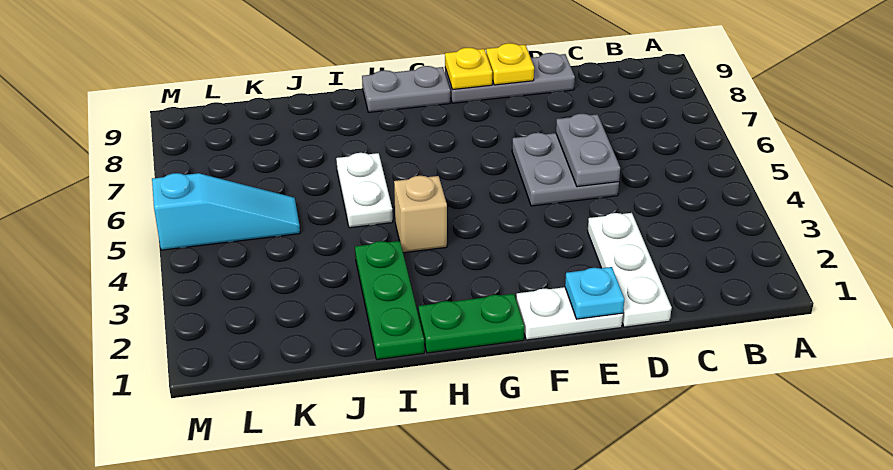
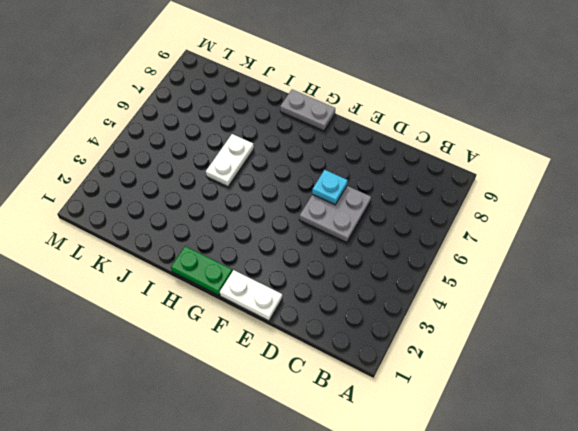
cyan plate E6 level 2 -> cyan plate E1 level 2
none -> white plate D1:D3 level 1
none -> grey plate D9:F9 level 1
none -> tan brick H4 level 1

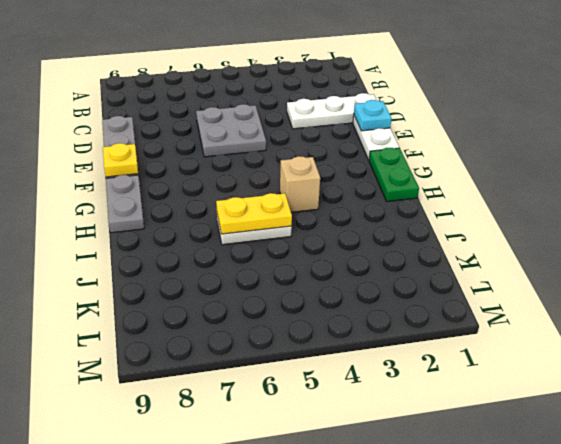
yellow plate I5:I6 level 2 -> none
none -> green plate I1:I3 level 1
none -> cyan slope K5:M5 level 1 top M
none -> grey plate D5:D6 level 2

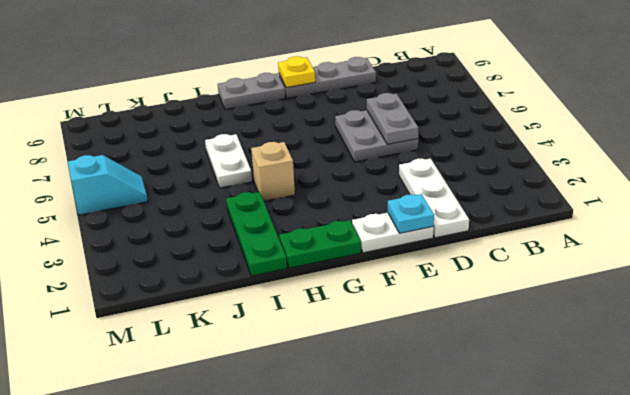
cyan slope L5:M5 level 1 top M -> cyan slope K5:M5 level 1 top M
none -> yellow plate E9 level 2

